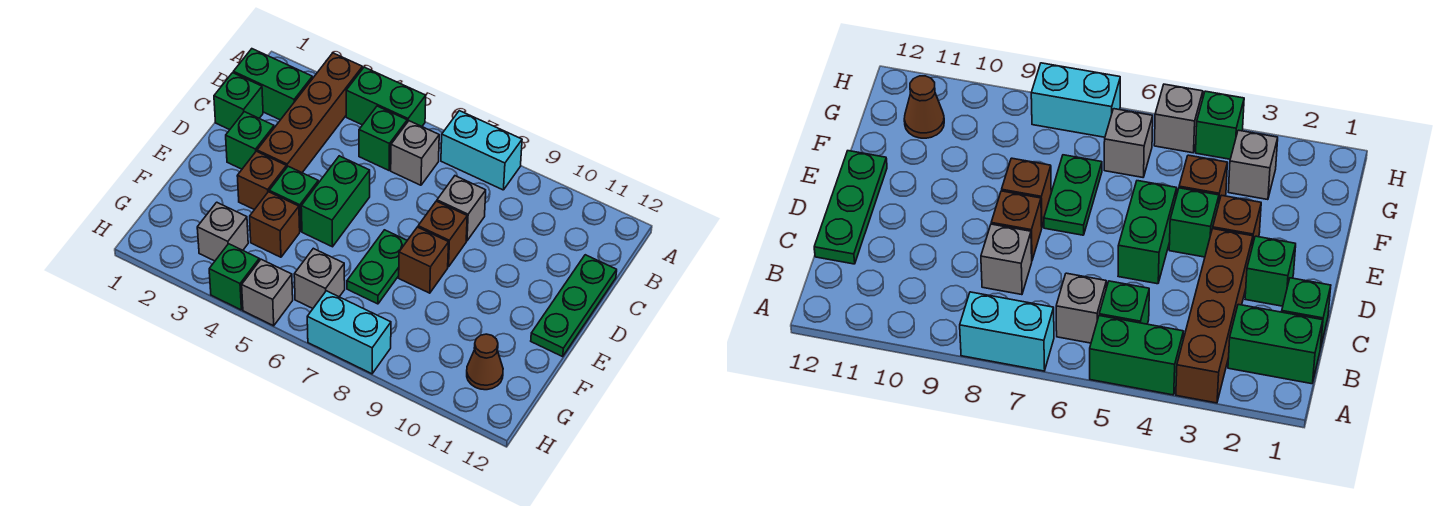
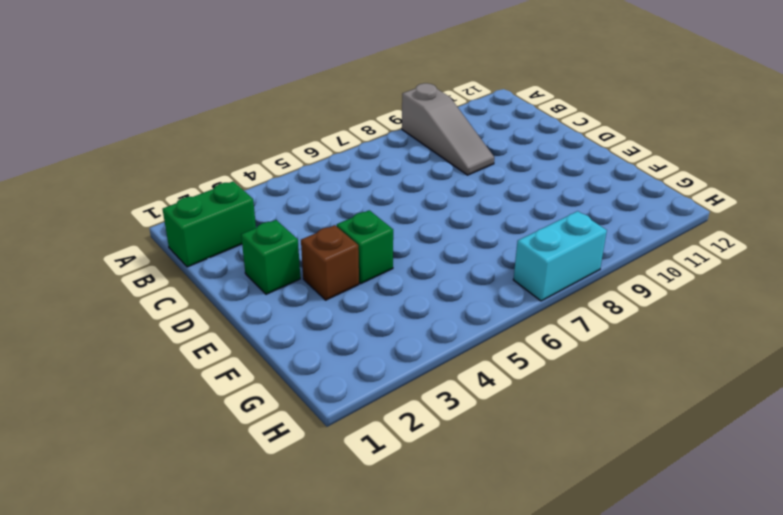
grey slope A9:C9 level 1 top A -> none
none -> brown brick A3:D3 level 1
none -> green brick A4:A5 level 1
none -> cyan brick A7:A8 level 1

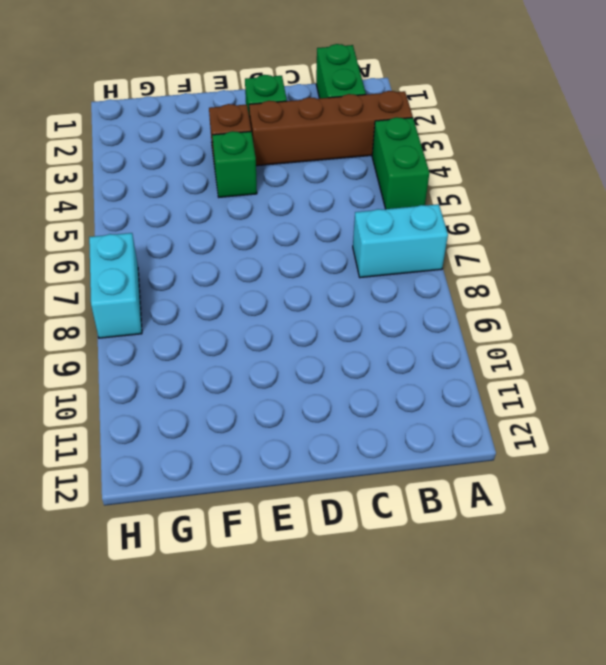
cyan brick A7:B7 level 1 -> cyan brick A7:A8 level 1
none -> green brick B5 level 1
none -> grey brick B6 level 1
none -> green brick C1 level 1

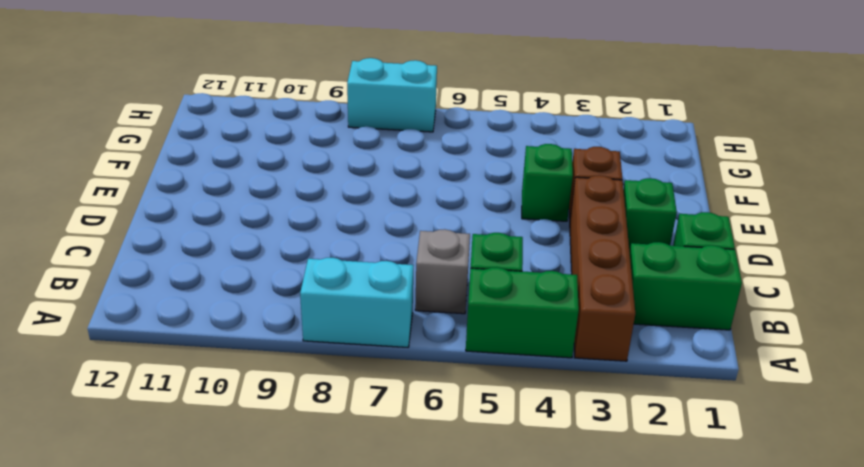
none -> grey brick C8 level 1
none -> green plate C12:E12 level 1
none -> green brick D5:E5 level 1

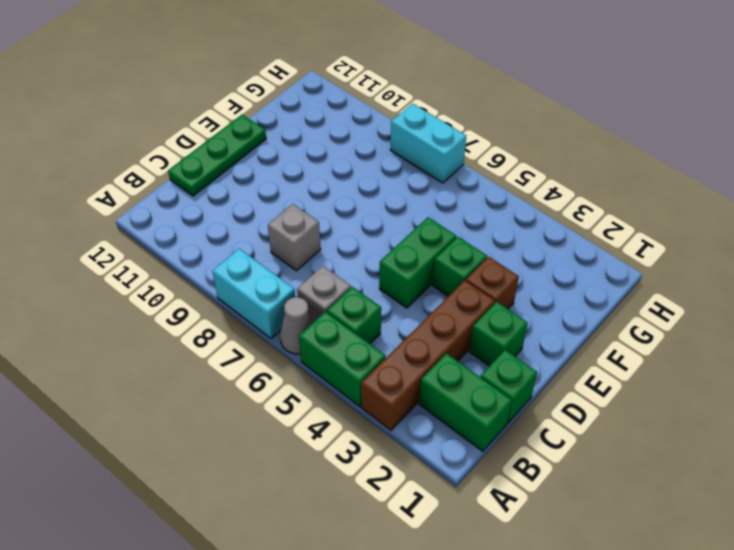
grey cone A6 level 1 -> none
none -> brown brick D8 level 1
none -> green plate E7:F7 level 1
none -> brown brick E8 level 1

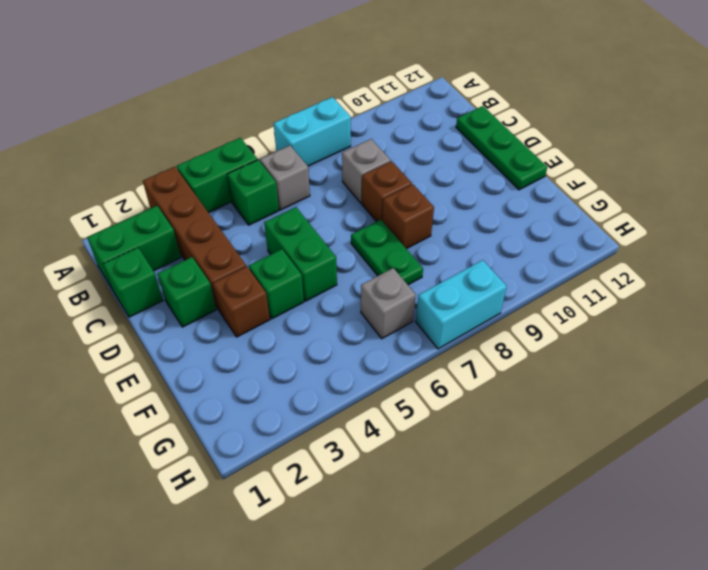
none -> brown brick F4 level 1
none -> grey brick G3 level 1
none -> brown cone G11 level 1

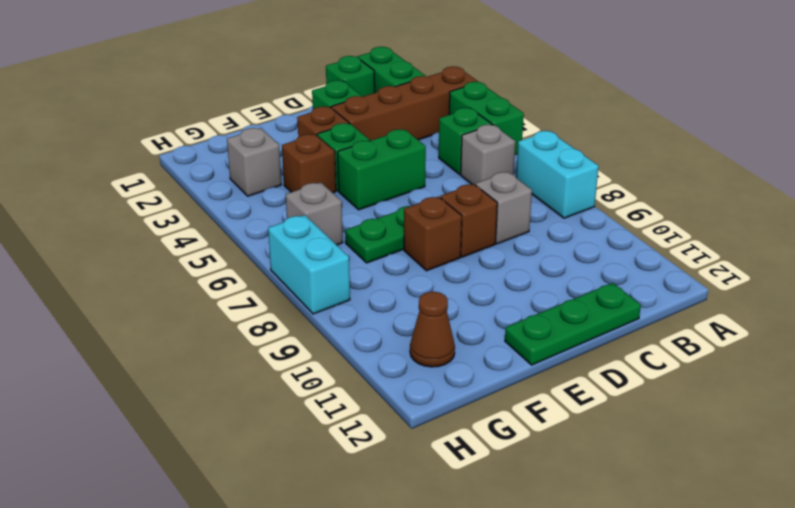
none -> green brick H4 level 1
none -> grey brick H5 level 1

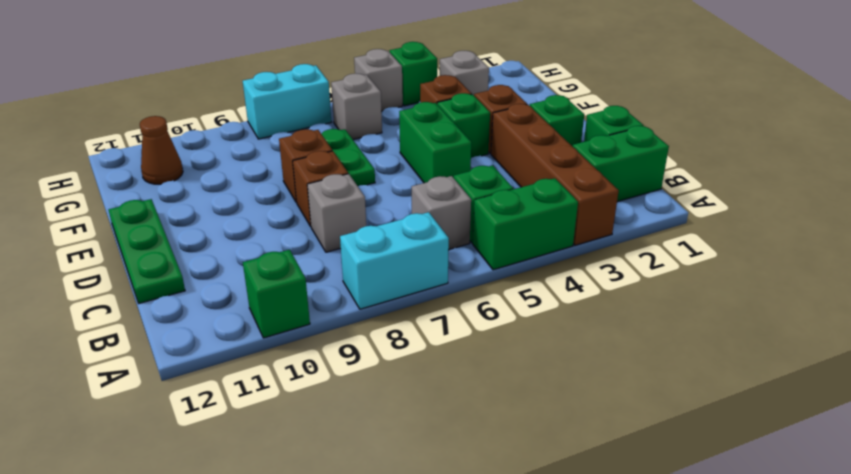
green brick A10 level 1 -> none

